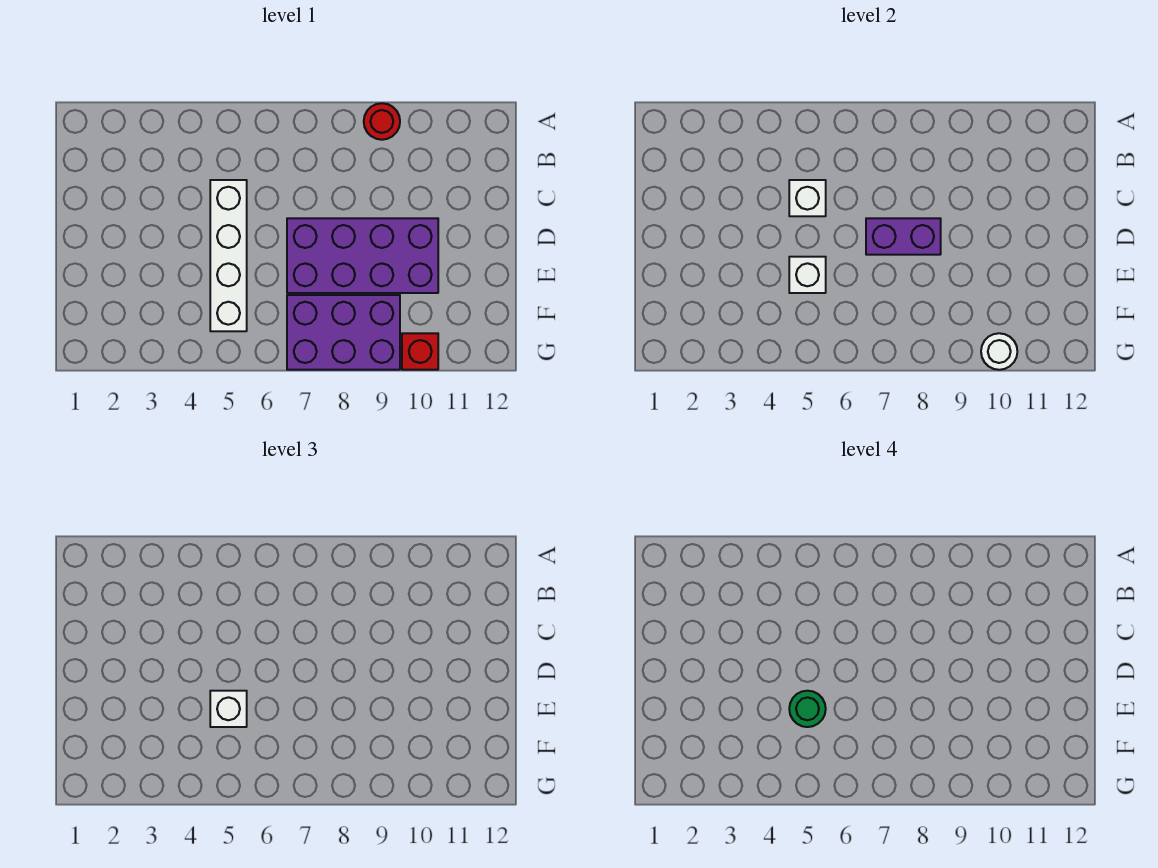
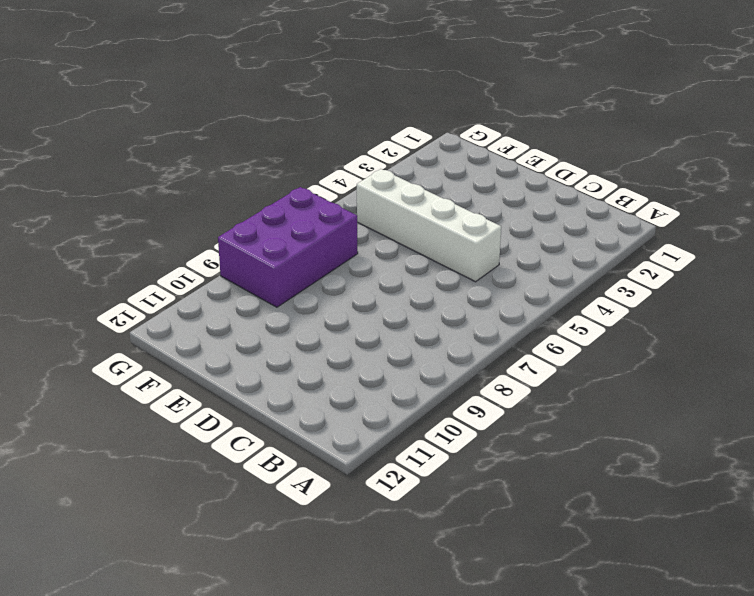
none -> red round brick A9 level 1
none -> purple brick D7:E10 level 1

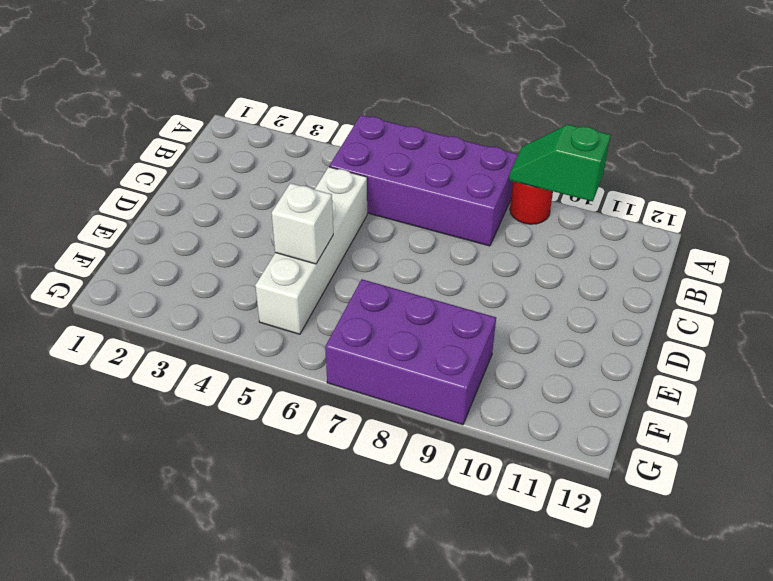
purple brick A5:B8 level 1 -> purple brick D7:E10 level 1
green slope A9:A10 level 2 top 10 -> none
none -> red brick G10 level 1
none -> white brick C5 level 2

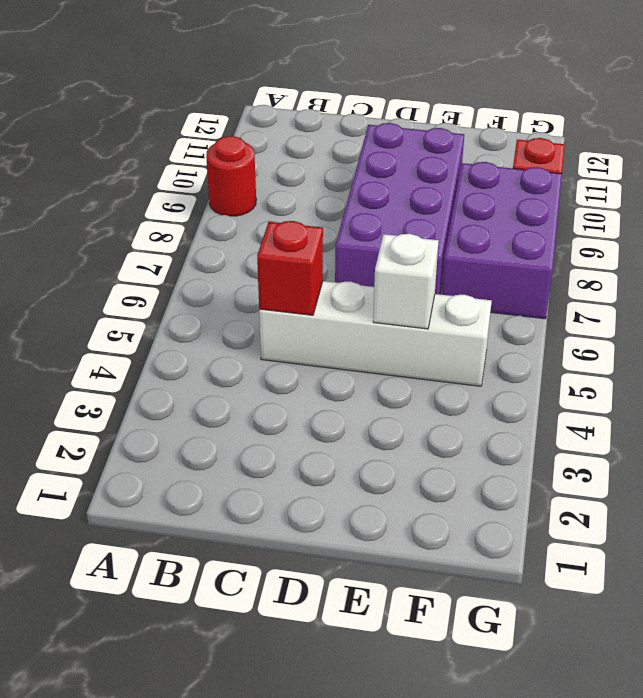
red brick C5 level 2 -> white brick C5 level 2
none -> purple brick D7:D8 level 2
none -> white round brick G10 level 2

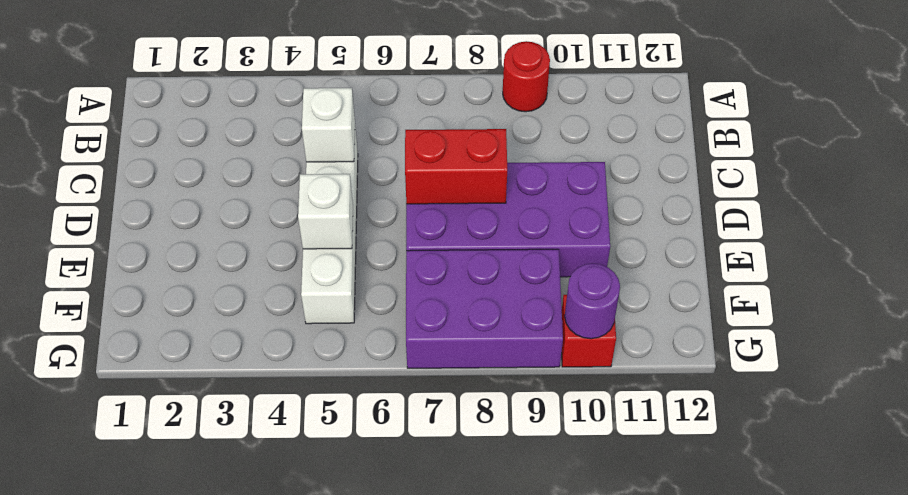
red brick D7:D8 level 2 -> purple brick D7:D8 level 2
purple round brick G10 level 2 -> white round brick G10 level 2
none -> white brick E5 level 3
none -> green round brick E5 level 4

